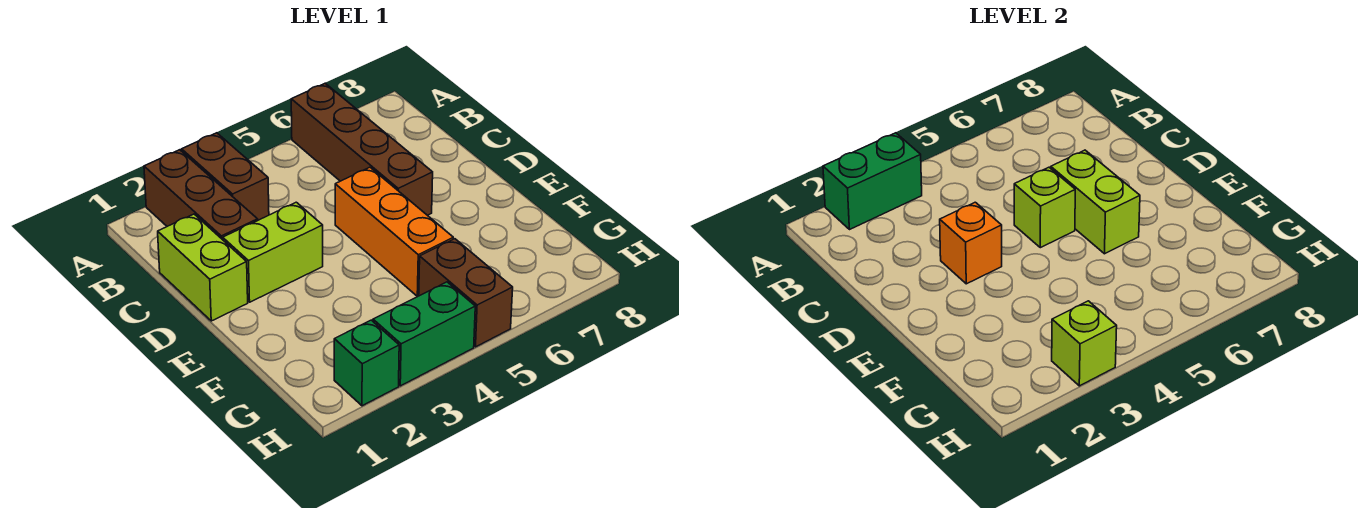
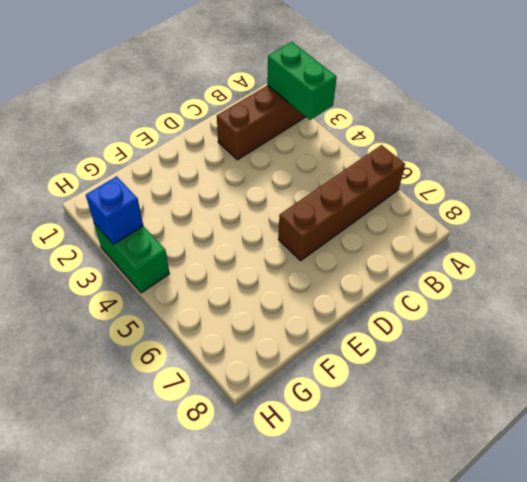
blue brick H3 level 2 -> lime brick H3 level 2
none -> brown brick A3:B3 level 1
none -> lime brick C1:D1 level 1
none -> lime brick D2:D3 level 1

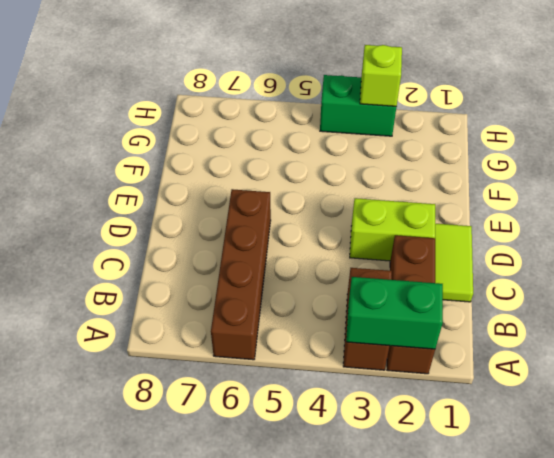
lime tile C1:D1 level 1 -> lime brick C1:D1 level 1
none -> orange brick D5:F5 level 1
none -> brown brick G5:H5 level 1
none -> green brick H2 level 1

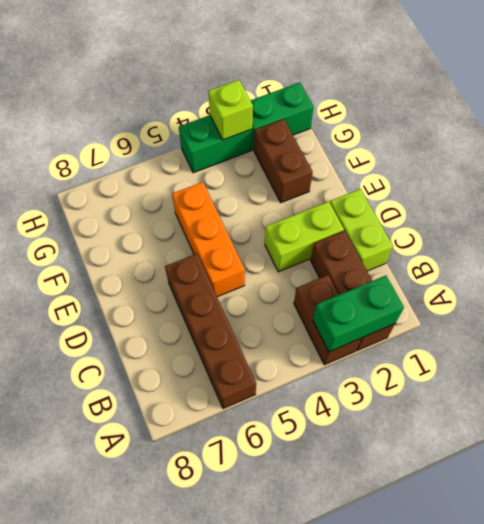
brown brick F2:G2 level 1 -> brown brick G5:H5 level 1
green brick H1:H2 level 1 -> green brick H2 level 1
none -> orange brick D3 level 2
none -> lime brick D5 level 2
none -> lime brick D6:E6 level 2

